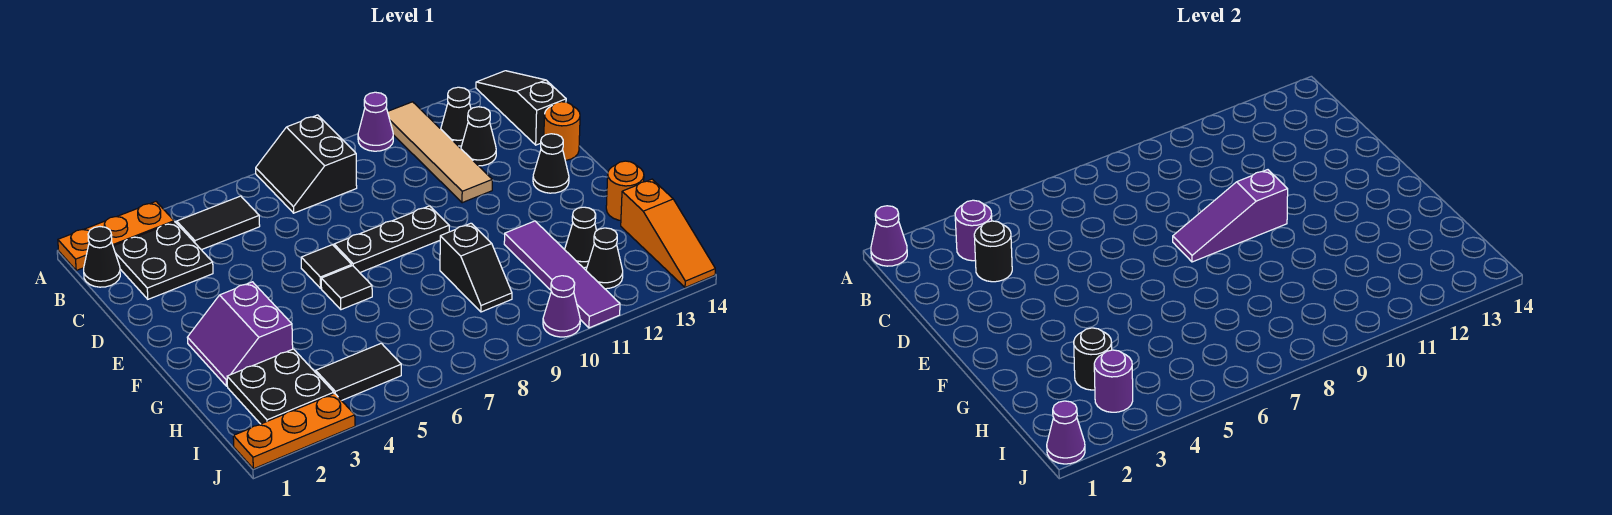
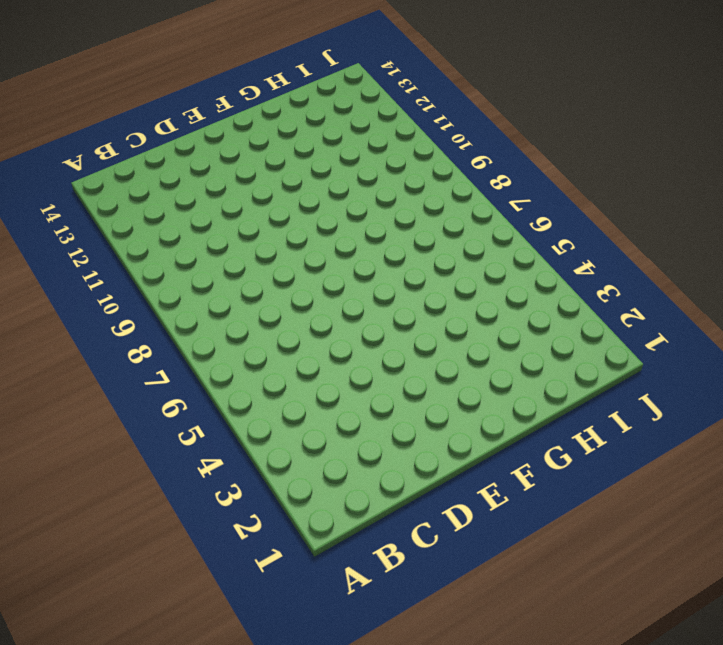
none -> orange plate A1:A3 level 1
none -> black slope A7:B8 level 1 top 8
none -> purple cone A10 level 1
none -> tan tile A11:D11 level 1

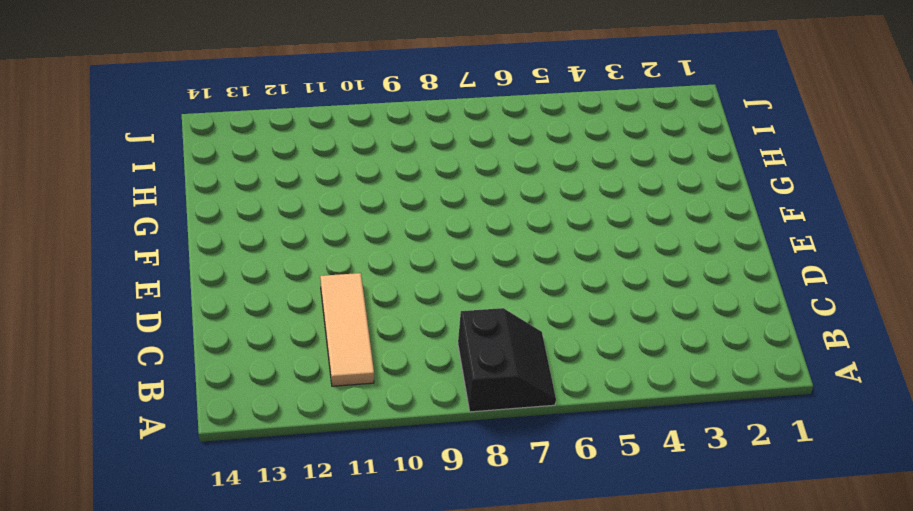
tan tile B11:D11 level 1 -> tan tile A11:D11 level 1
none -> orange plate A1:A3 level 1
none -> purple cone A10 level 1
none -> black slope A14:C14 level 1 top C
none -> black cone B1 level 1

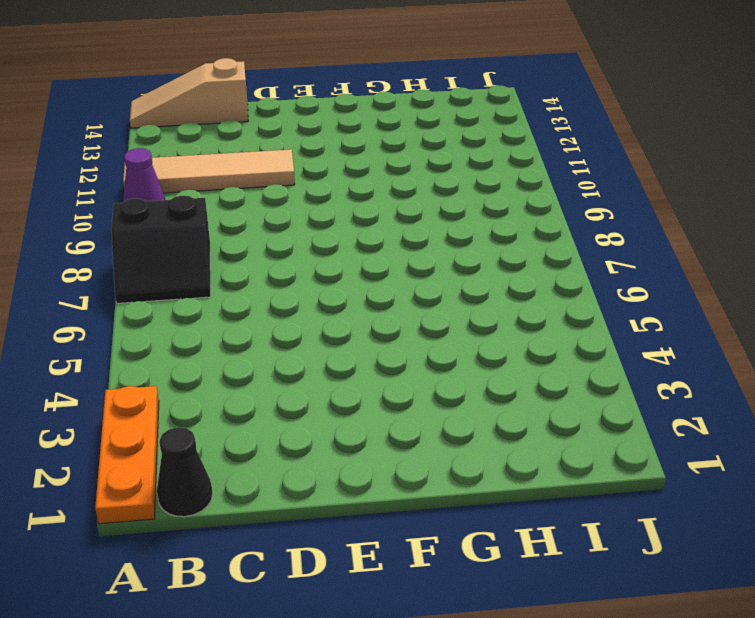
tan slope A14:C14 level 1 top C -> black slope A14:C14 level 1 top C
none -> black plate B2:C3 level 1
none -> black tile B4:B5 level 1
none -> black cone B12 level 1
none -> black cone C12 level 1

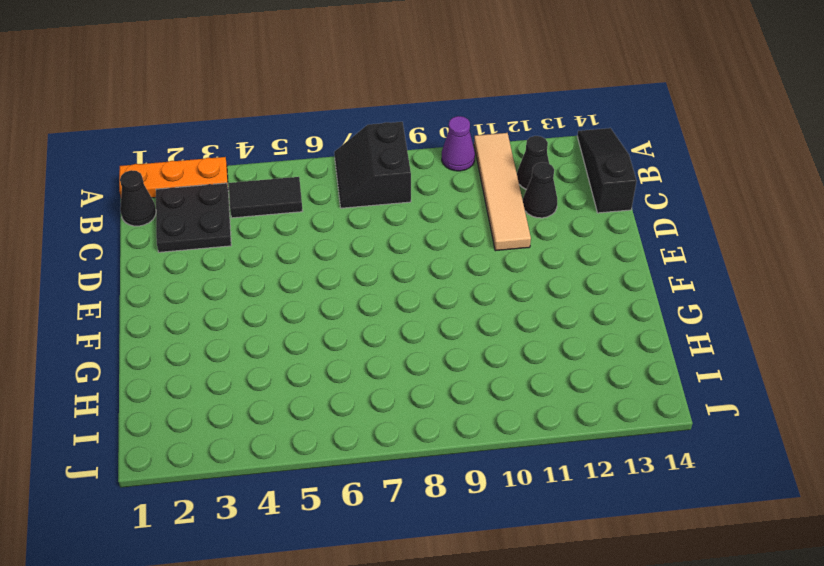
none -> orange round brick D14 level 1
none -> black tile E6 level 1
none -> black plate E7:E9 level 1
none -> black cone E13 level 1

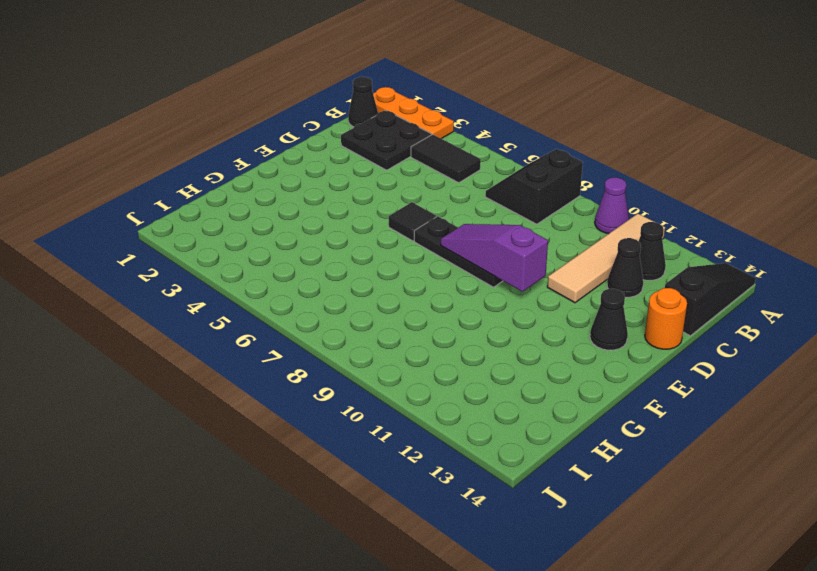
none -> purple slope F2:G3 level 1 top 3
none -> black tile F6 level 1
none -> black slope G9:H9 level 1 top G
none -> purple tile G11:J11 level 1

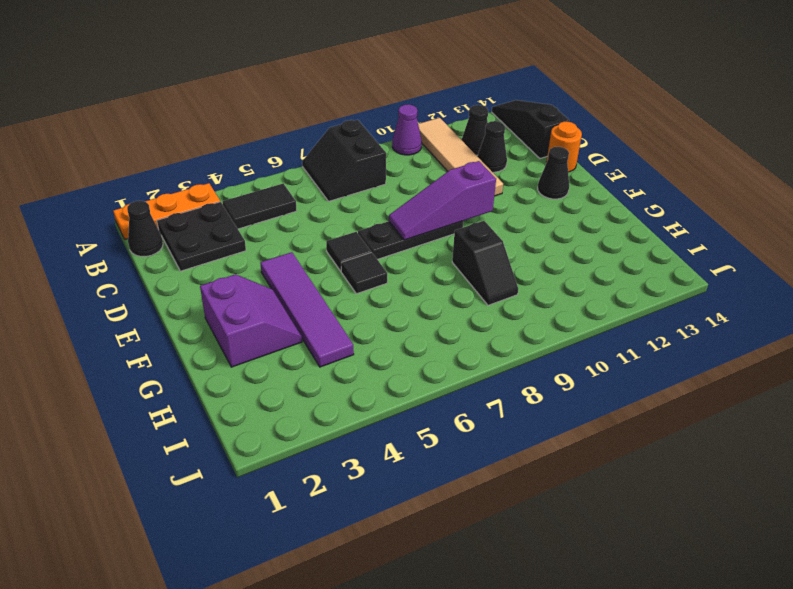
purple tile E4:H4 level 1 -> purple tile G11:J11 level 1
purple slope F2:G3 level 1 top 2 -> purple slope F2:G3 level 1 top 3
none -> orange round brick G14 level 1
none -> black plate H2:I3 level 1
none -> black cone H12 level 1
none -> orange slope H14:J14 level 1 top H

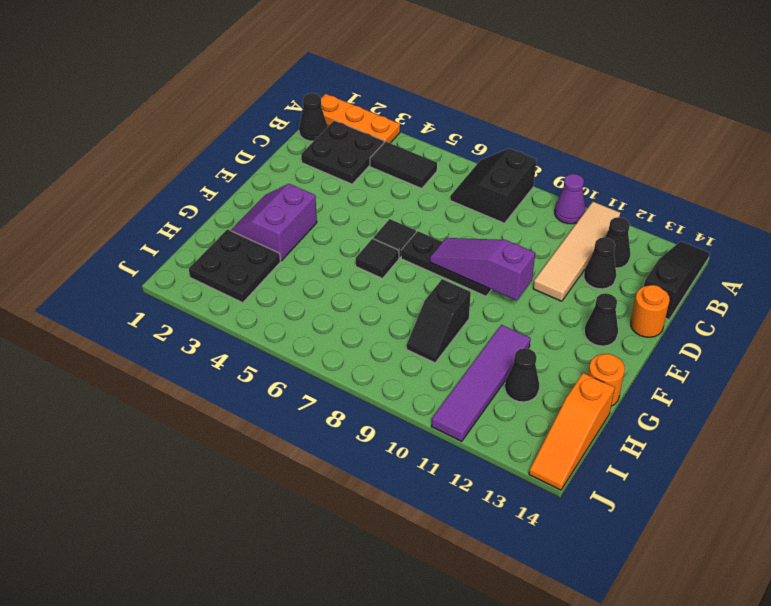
none -> black tile I4:I5 level 1
none -> black cone I12 level 1
none -> orange plate J1:J3 level 1
none -> purple cone J10 level 1

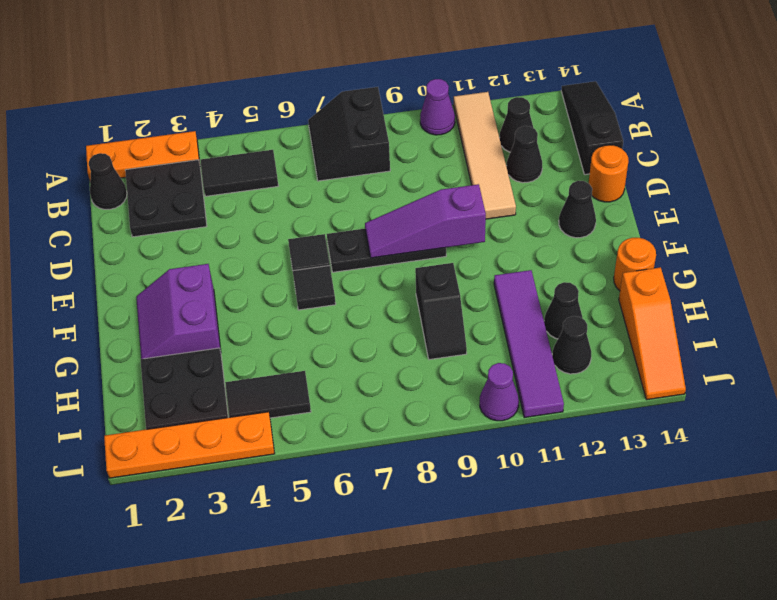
orange plate J1:J4 level 1 -> orange plate J1:J3 level 1
none -> purple cone A1 level 2
none -> purple round brick B3 level 2
none -> black round brick C3 level 2
none -> black round brick H3 level 2

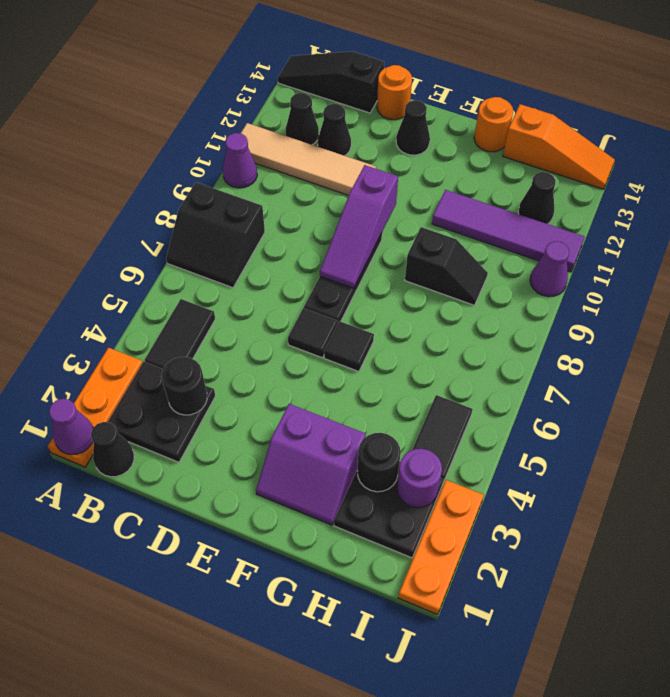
none -> black cone H12 level 1
none -> purple round brick B3 level 2
none -> purple cone J1 level 2

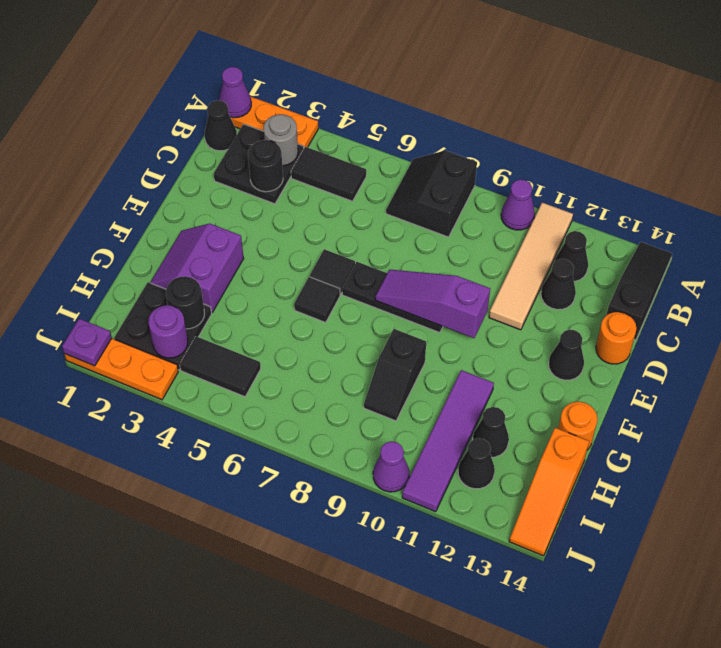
grey round brick B3 level 2 -> purple round brick B3 level 2
purple plate J1 level 2 -> purple cone J1 level 2

